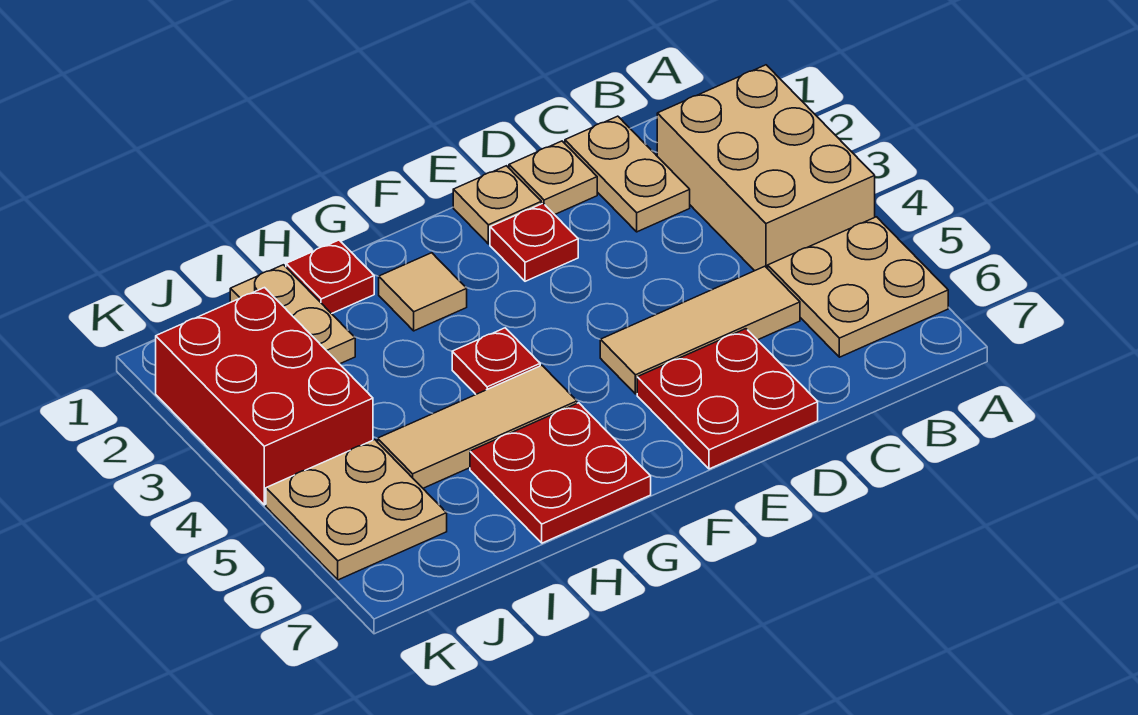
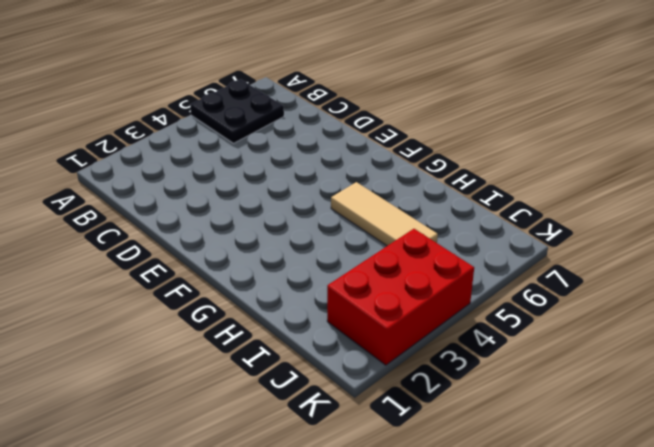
black plate A5:B6 level 1 -> tan plate A5:B6 level 1
none -> tan brick A2:B4 level 1
none -> tan plate C1:C2 level 1
none -> tan tile C5:E5 level 1

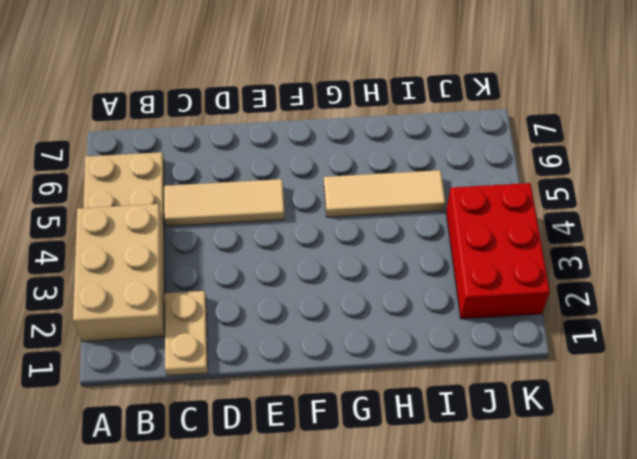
none -> tan plate D1 level 1
none -> red plate D6:E7 level 1
none -> tan plate E1 level 1

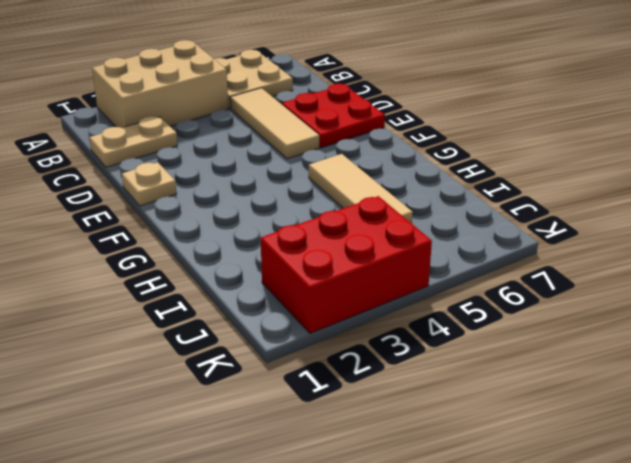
none -> tan plate D1 level 1
none -> red plate E2 level 1
none -> tan tile G2 level 1

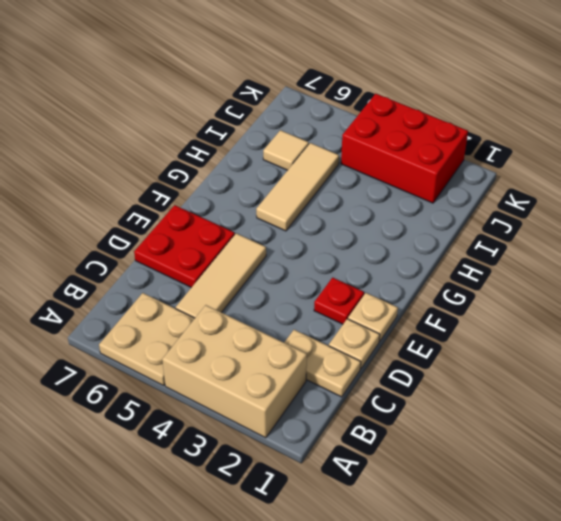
tan tile I6 level 1 -> tan tile G2 level 1
none -> red plate G4 level 1
none -> red plate G6:H7 level 1
none -> red plate H1 level 1

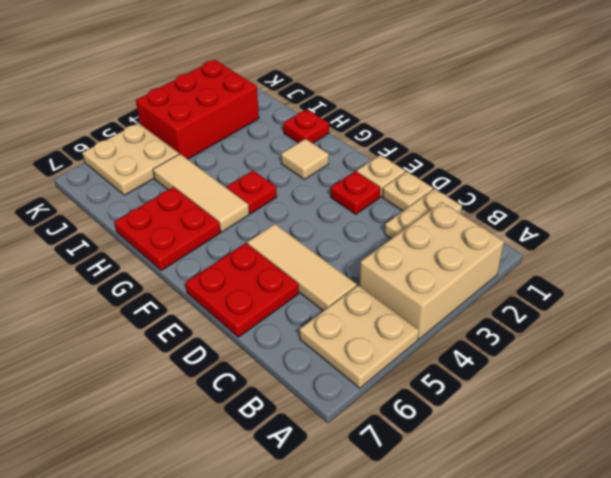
none -> tan plate I1:I2 level 1

